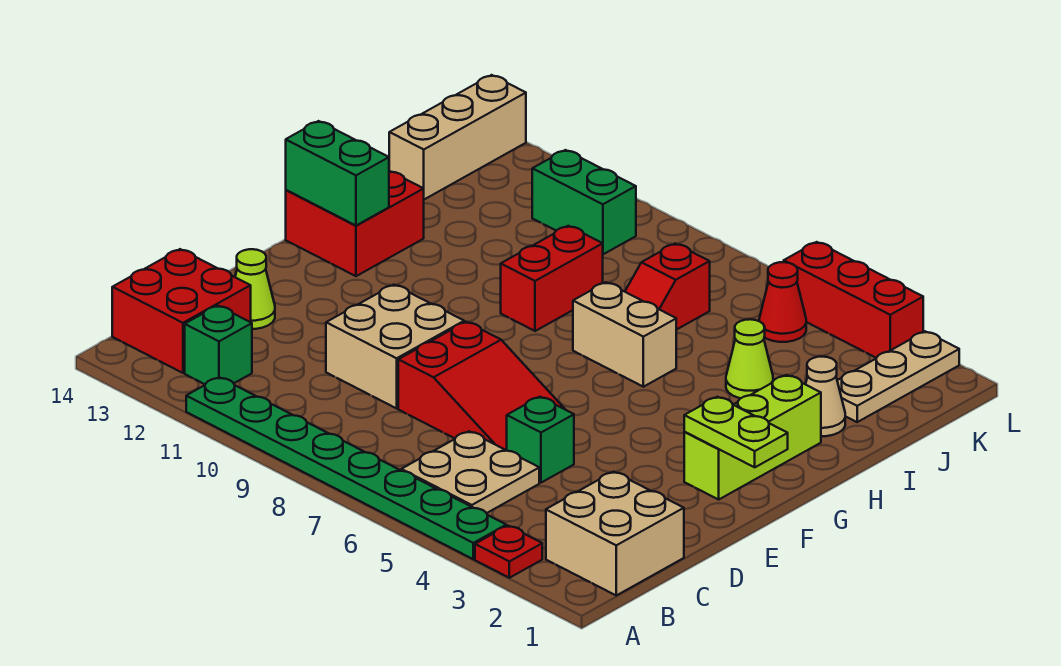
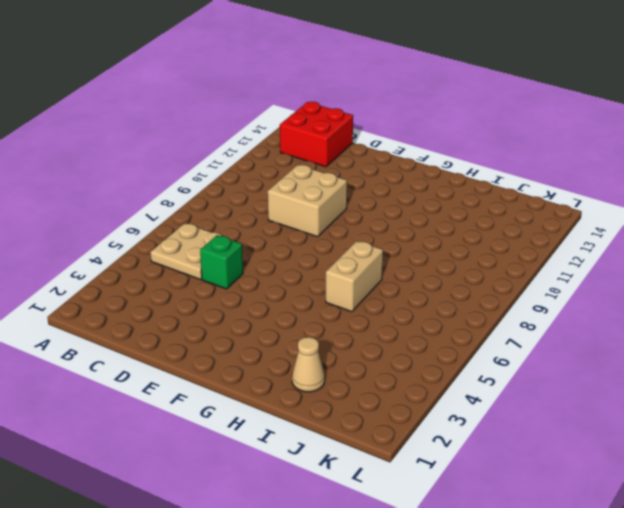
none -> red plate A3 level 1
none -> green plate A4:A11 level 1
none -> tan brick B1:C2 level 1

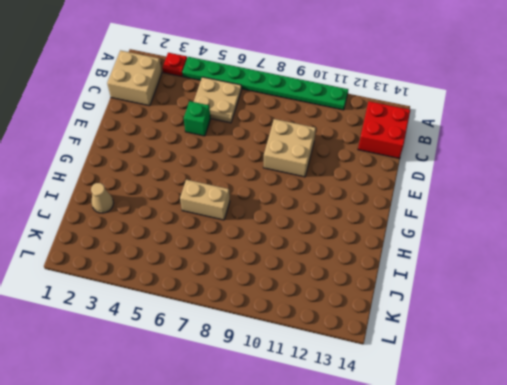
none -> green brick B12 level 1
none -> red slope D6:E8 level 1 top 8
none -> lime cone D13 level 1

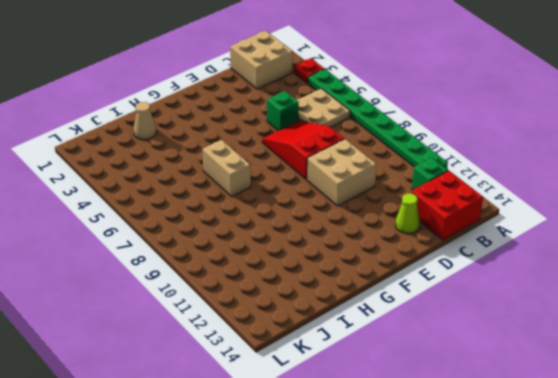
none -> lime brick F2:H2 level 1
none -> red brick G13:H14 level 1
none -> red brick H9:I9 level 1

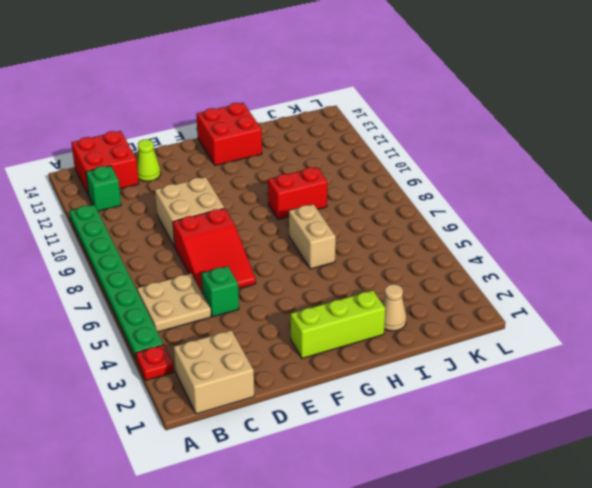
none -> lime cone I4 level 1
none -> red slope I7:J7 level 1 top J
none -> tan plate J2:L2 level 1

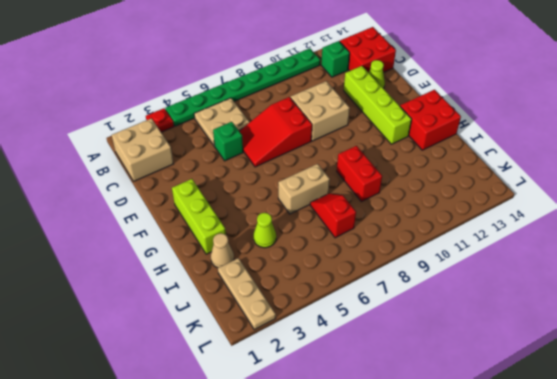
lime brick D12:G12 level 1 -> none
none -> tan brick J14:L14 level 1
none -> red cone K5 level 1
none -> green brick K10:K11 level 1

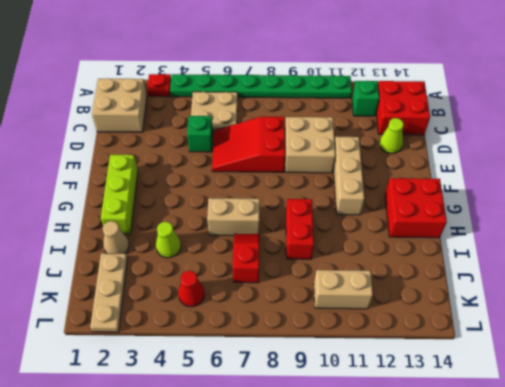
tan brick E11:G11 level 1 -> tan brick J14:L14 level 1
tan brick K10:K11 level 1 -> green brick K10:K11 level 1
none -> red brick L3:L5 level 1
none -> lime plate F1:F2 level 2
none -> green brick G13:G14 level 2

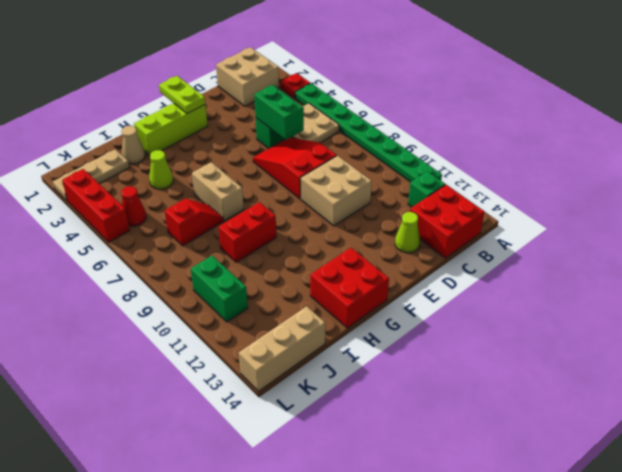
green brick D5:D6 level 2 -> green brick G13:G14 level 2

